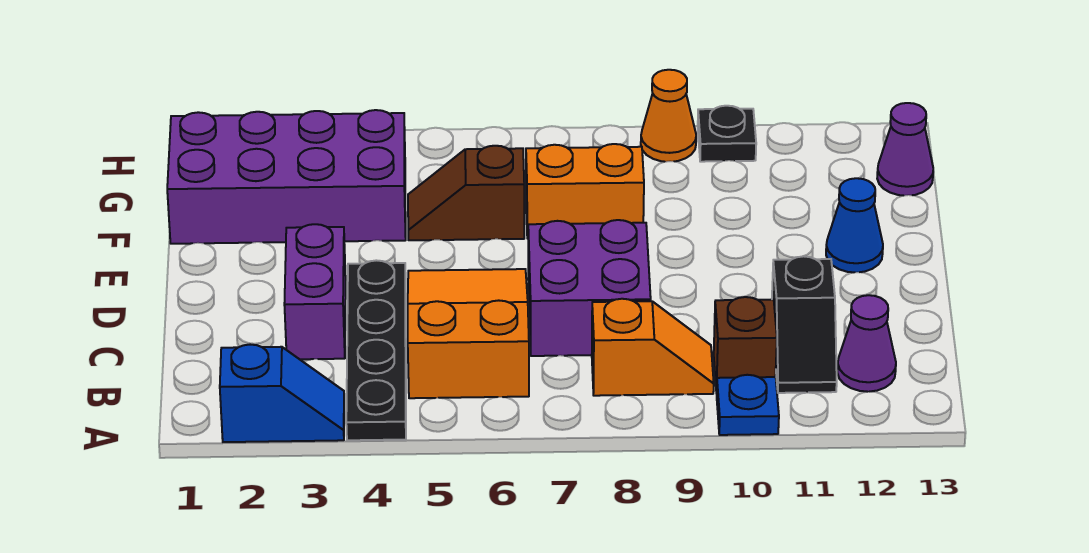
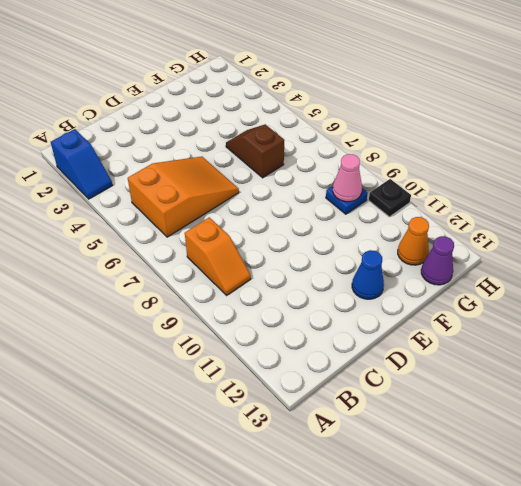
blue plate G9 level 1 -> blue plate A10 level 1
pink cone G9 level 2 -> none
orange cone G12 level 1 -> orange cone H9 level 1
none -> black plate A4:D4 level 1
none -> brown brick B10 level 1
none -> black slope B11:C11 level 1 top C

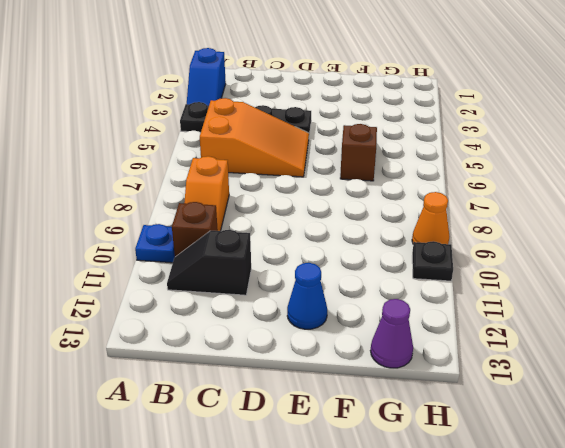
none -> purple cone B12 level 1
none -> purple brick C3:D3 level 1
none -> purple brick C7:D8 level 1

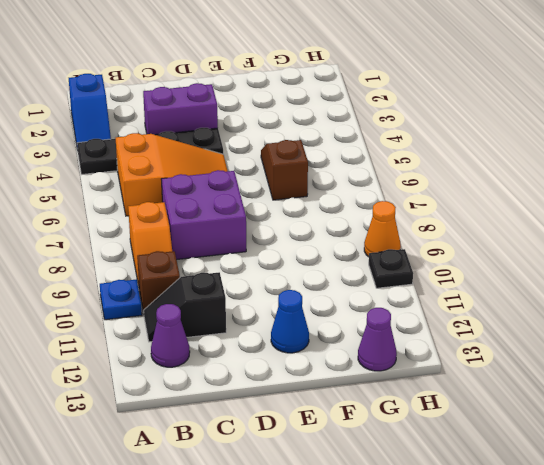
none -> purple brick F1:G4 level 1
none -> orange brick F7:F8 level 1

